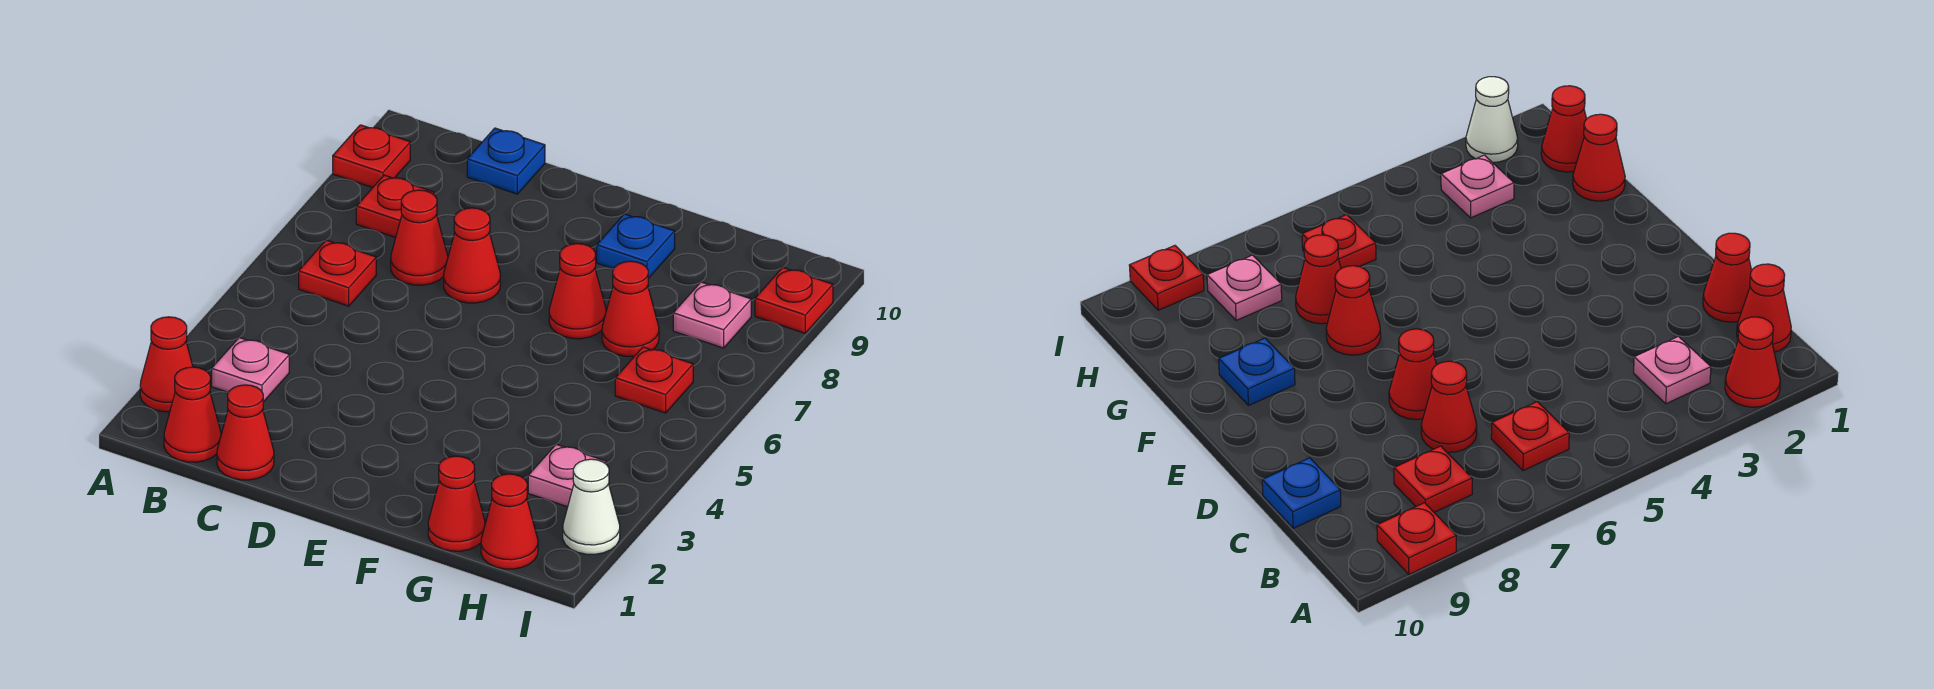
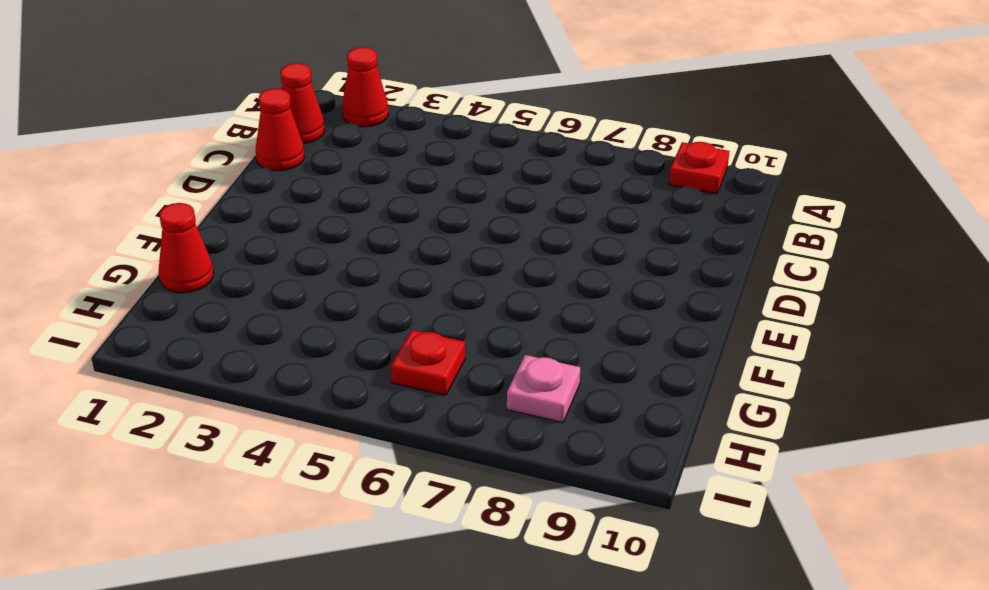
none -> pink plate B3 level 1
none -> red plate B6 level 1
none -> red plate B8 level 1

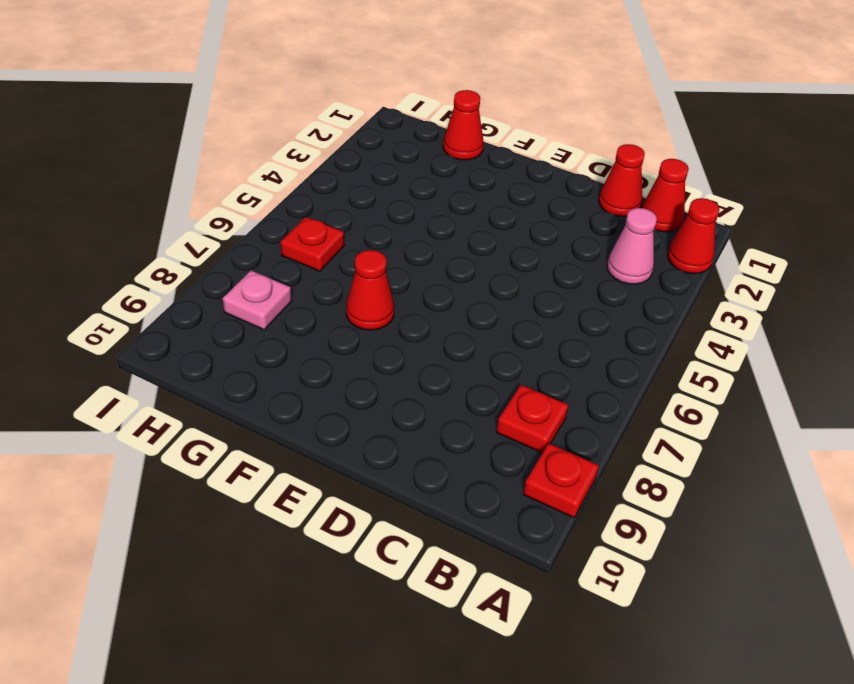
pink cone B3 level 1 -> pink plate B3 level 1
none -> red plate B6 level 1
none -> red cone C7 level 1
none -> blue plate C10 level 1

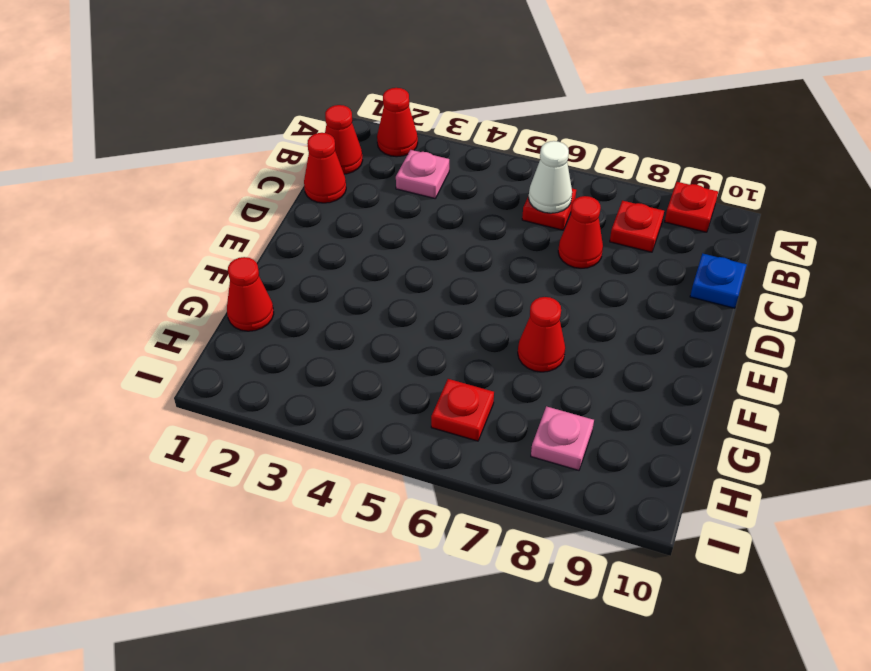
white cone B6 level 2 -> white cone I2 level 1
none -> red cone D7 level 1
none -> blue plate F9 level 1
none -> red cone G7 level 1

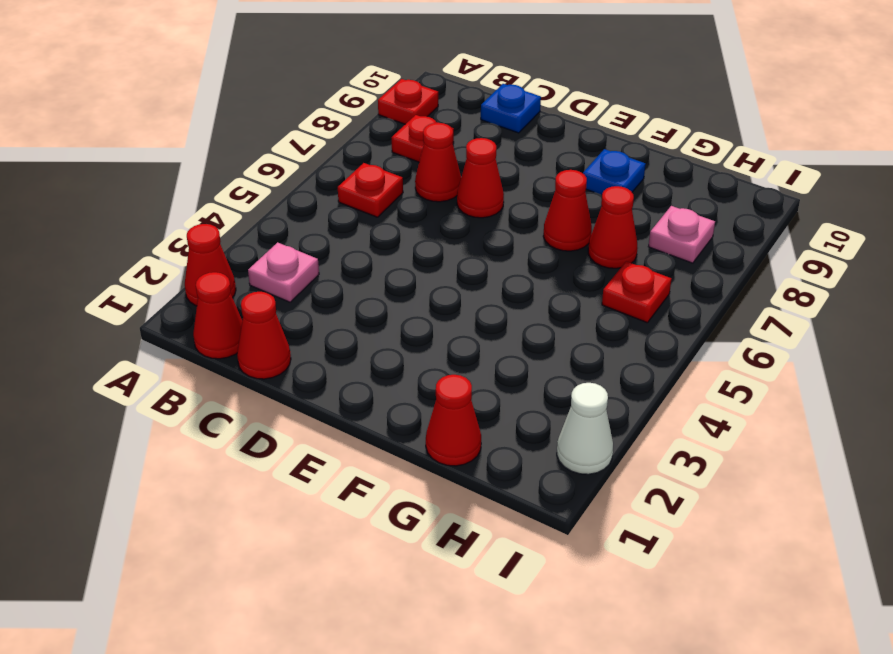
none -> red cone H1 level 1
none -> pink plate H3 level 1
none -> red plate I9 level 1

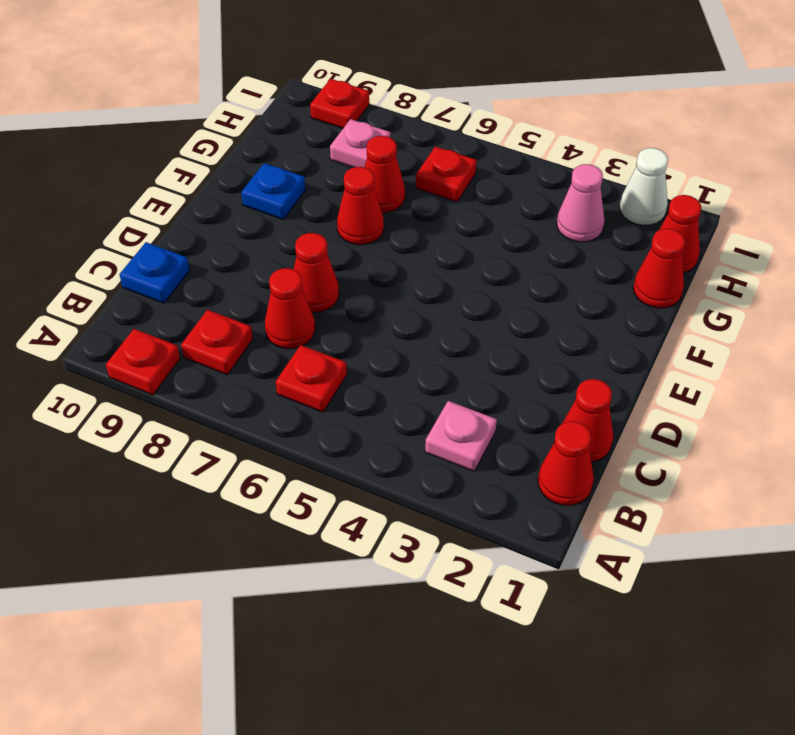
pink cone H3 level 1 -> pink plate H3 level 1
none -> red cone A2 level 1

